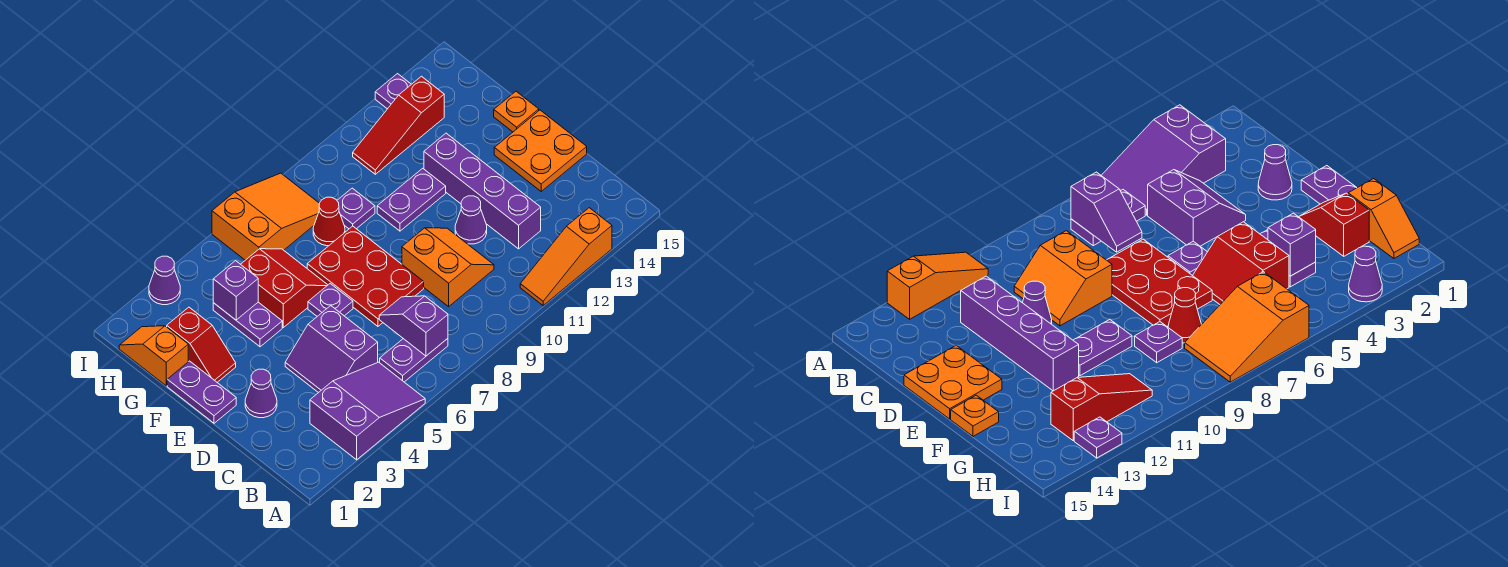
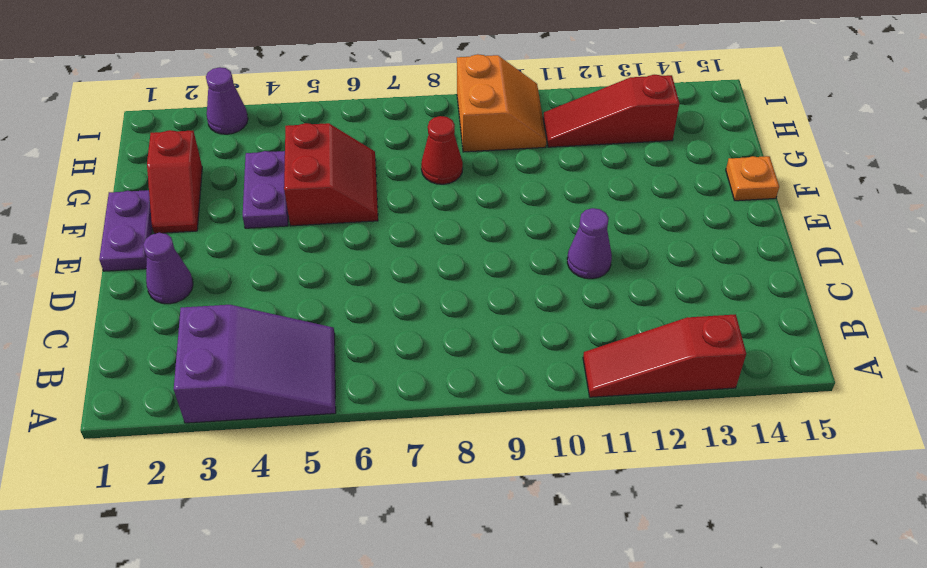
red slope A11:A13 level 1 top 13 -> orange slope A11:A13 level 1 top 13
orange slope H9:I10 level 1 top 9 -> orange slope C9:D10 level 1 top 9
none -> purple plate B6:B7 level 1
none -> purple slope C4:D5 level 1 top 5
none -> purple brick C12:F12 level 1

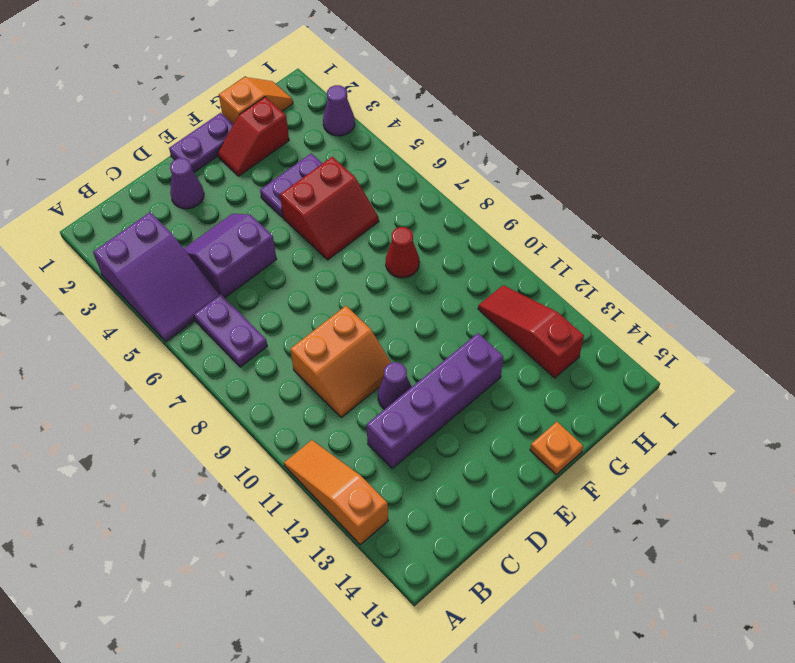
none -> red plate D7:F8 level 1
none -> orange plate D14:E15 level 1
none -> purple plate E6 level 1

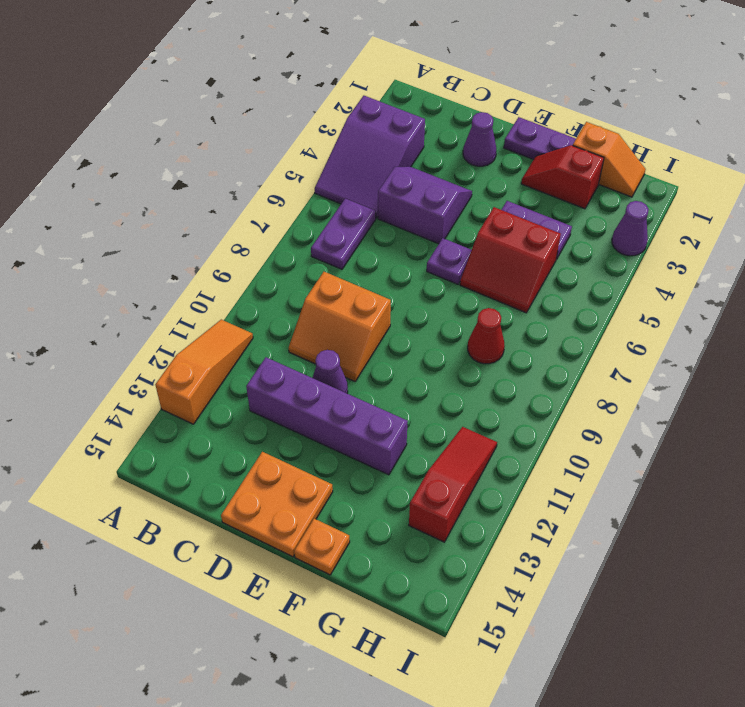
none -> red plate D7:F8 level 1
none -> purple plate F10:F11 level 1
none -> purple plate G9 level 1

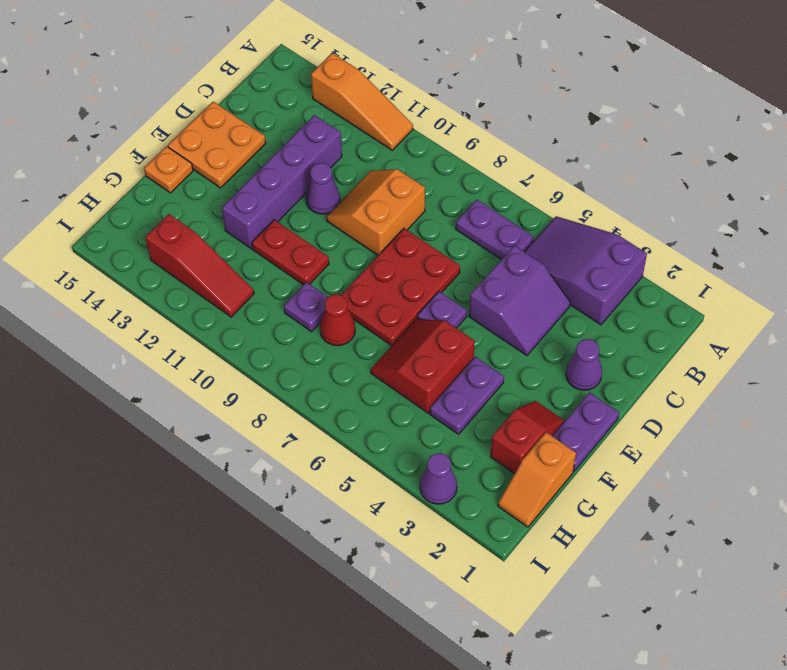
red plate F10:F11 level 1 -> purple plate F10:F11 level 1
none -> orange slope H6:I8 level 1 top 6
none -> purple plate I13 level 1
none -> purple slope B7:C7 level 2 top B

